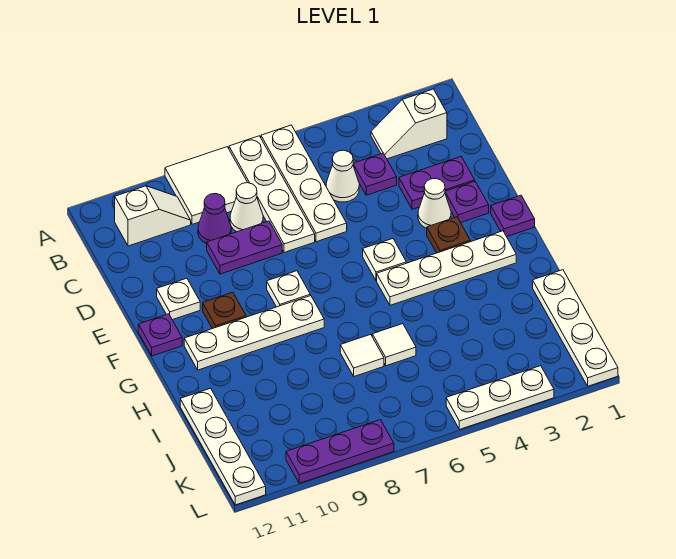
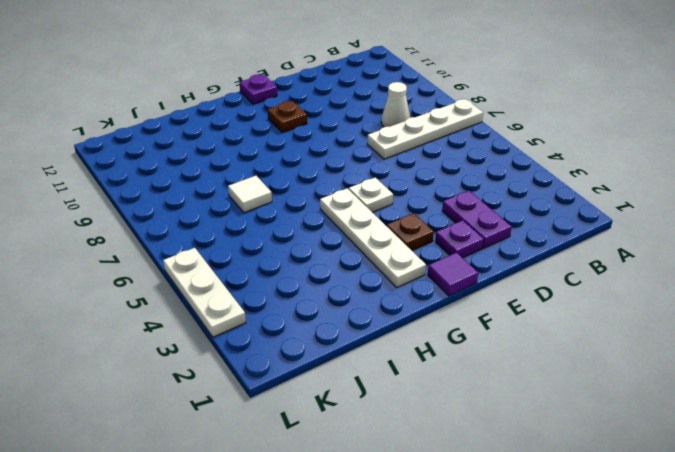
purple tile F1 level 1 -> purple plate F1 level 1
none -> white plate A6:D6 level 1
none -> white tile A8:B9 level 1
none -> white slope B2:B3 level 1 top 2

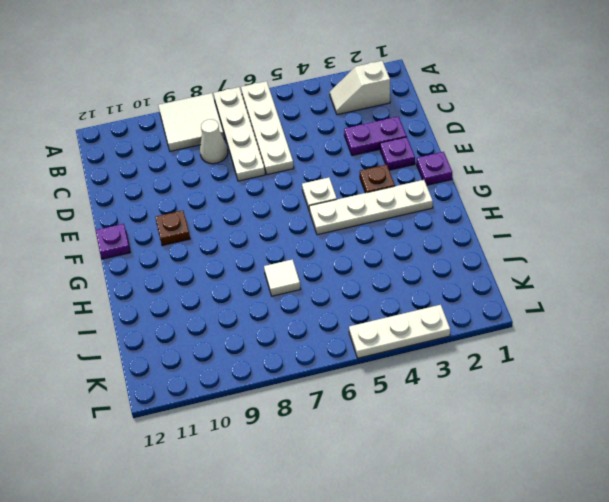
none -> white slope B10:B11 level 1 top 11
none -> purple plate C4 level 1
none -> white cone C5 level 1

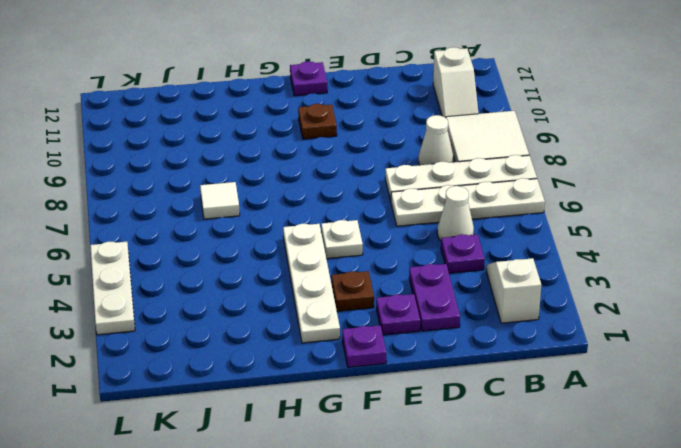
none -> purple cone C9 level 1
none -> purple plate D8:D9 level 1
none -> white cone E3 level 1

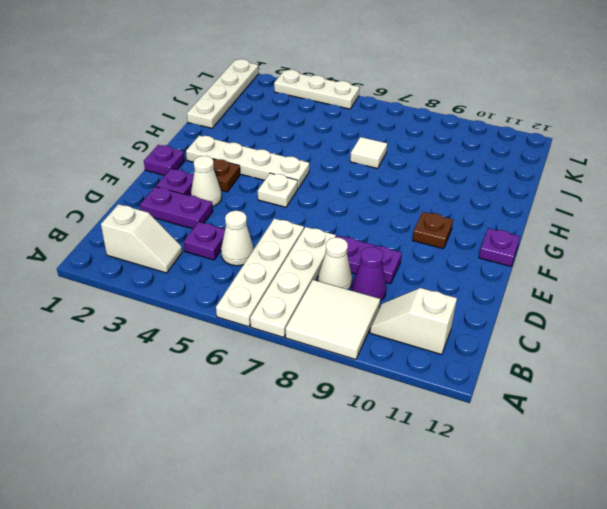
none -> white plate E11 level 1
none -> white plate F8 level 1
none -> white plate G8:G11 level 1

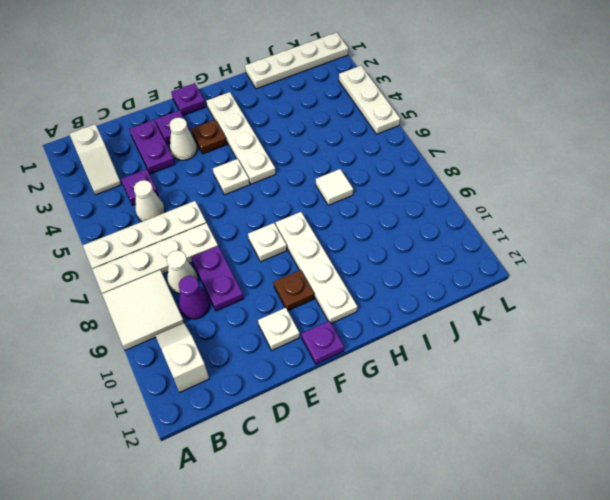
none -> white tile I6 level 1
none -> white plate I12:L12 level 1
none -> purple plate L8:L10 level 1

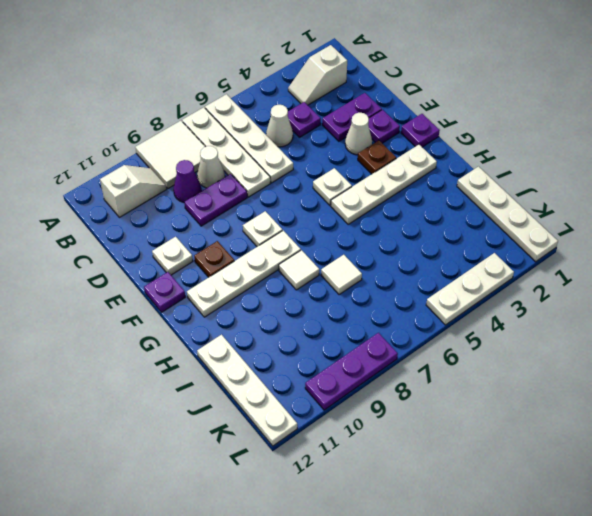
white tile H8 level 1 -> white tile I6 level 1

